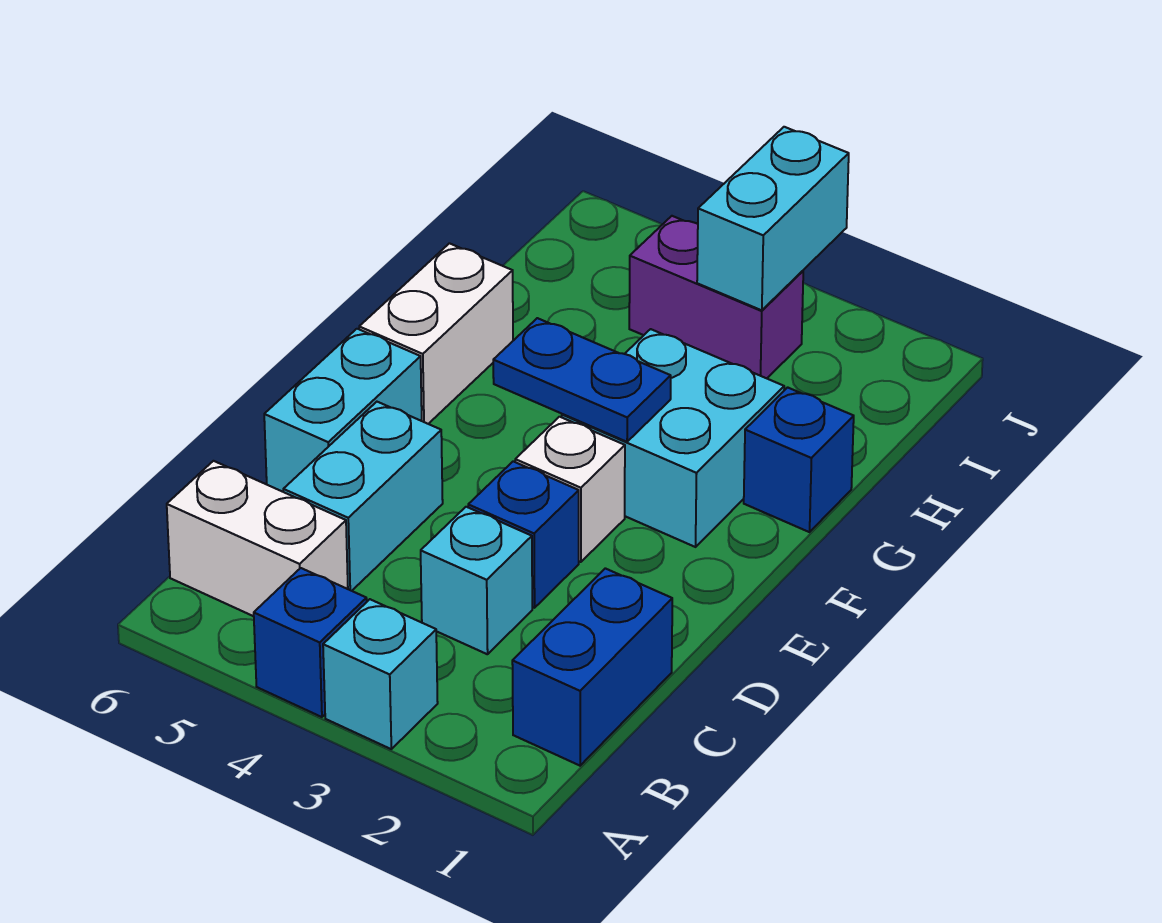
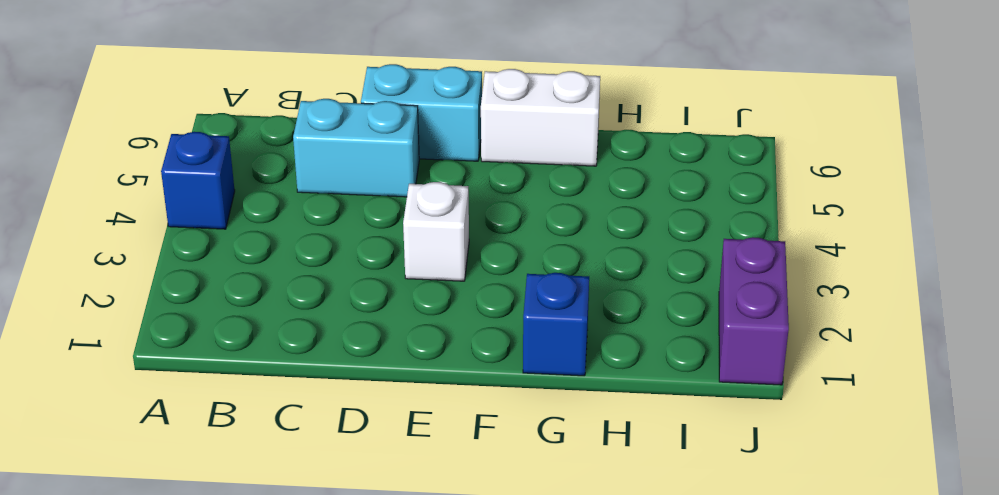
purple brick J1:J2 level 1 -> purple brick I3:I4 level 1
none -> cyan brick A3 level 1
none -> blue brick B1:C1 level 1
none -> white brick B5:B6 level 1

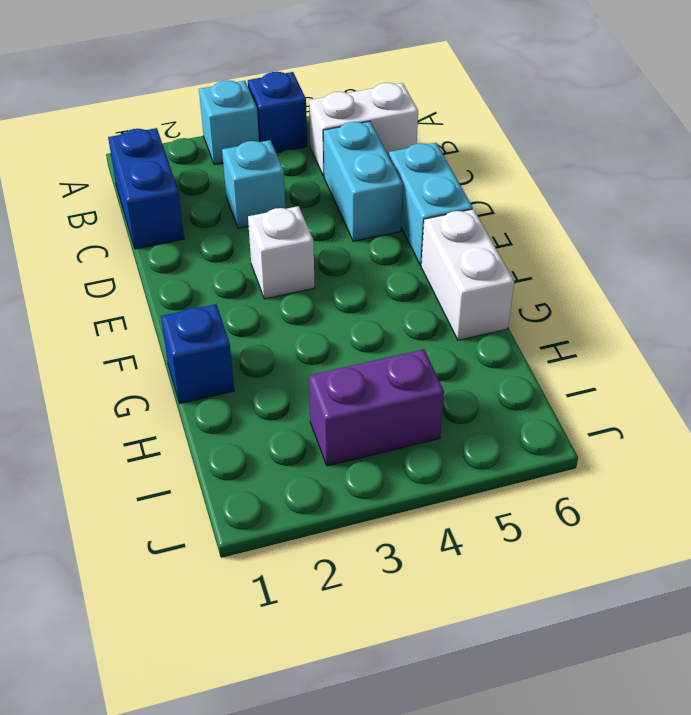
none -> blue brick D3 level 1
none -> cyan brick F2:G3 level 1
none -> blue plate F3:F4 level 2

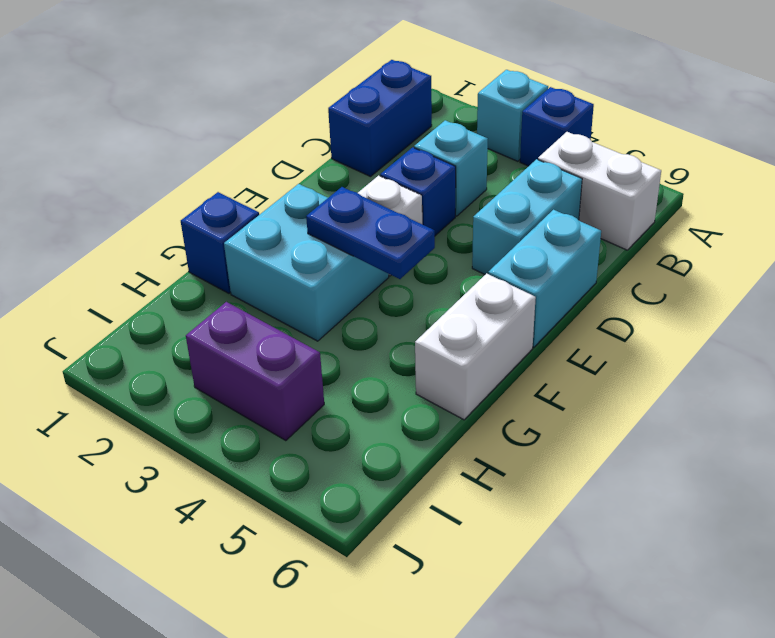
none -> cyan brick I3:J3 level 2

